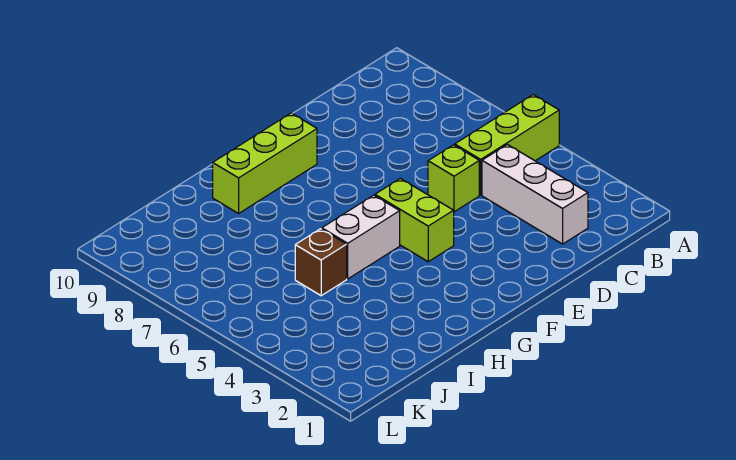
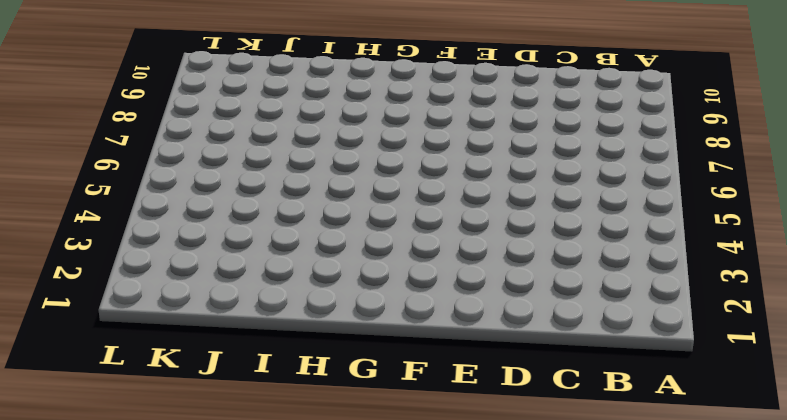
none -> lime brick A5:C5 level 1
none -> white brick C2:C4 level 1

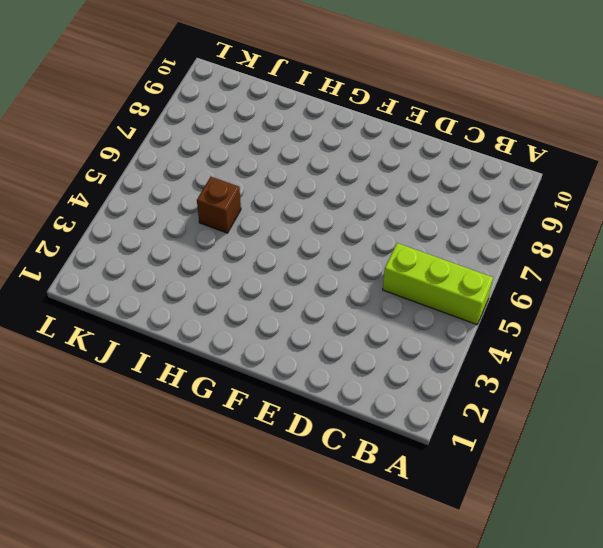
none -> white brick C2:C4 level 1
none -> lime brick D5 level 1

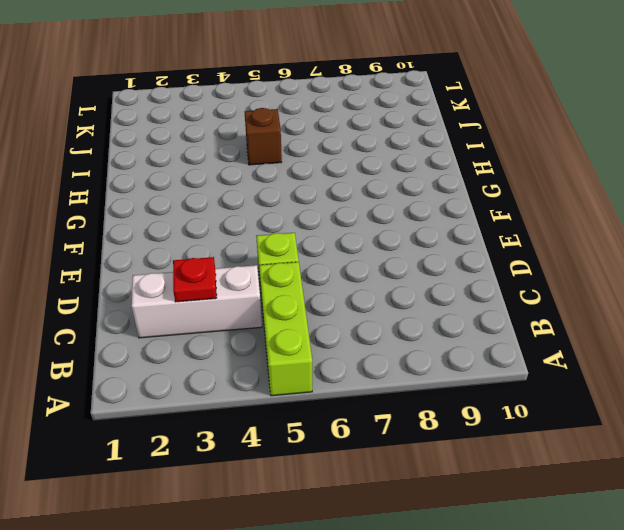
red plate C3 level 2 -> none
none -> lime brick F4:F5 level 1
none -> lime brick F9:H9 level 1

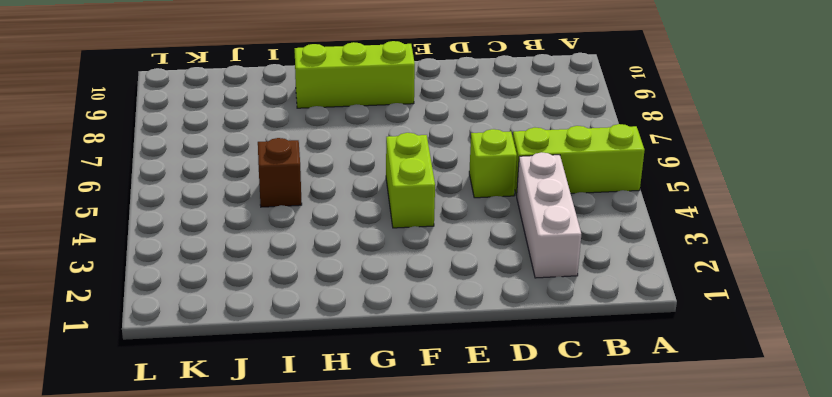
none -> white brick G5:H5 level 1

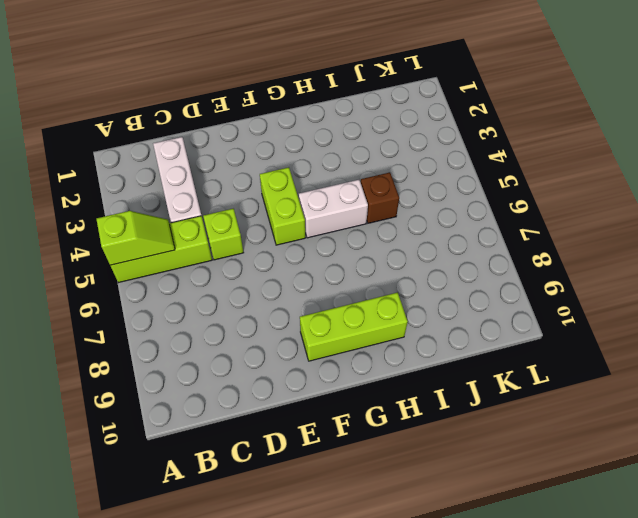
lime slope A5:B5 level 2 top A -> none

